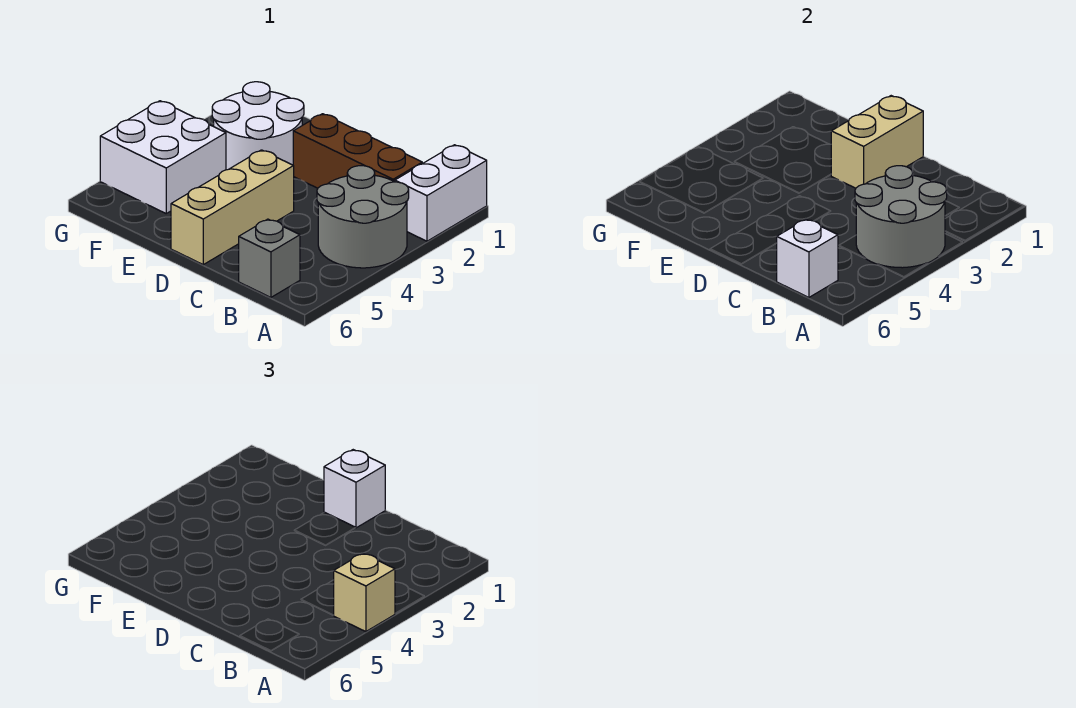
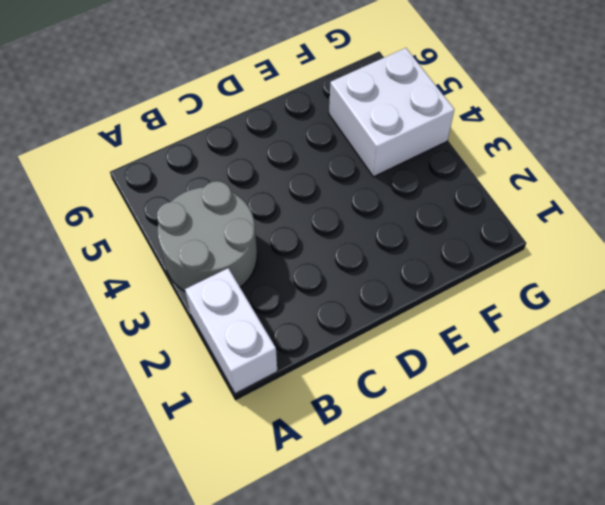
none -> brown brick B2:D2 level 1
none -> grey brick B6 level 1
none -> tan brick D4:D6 level 1

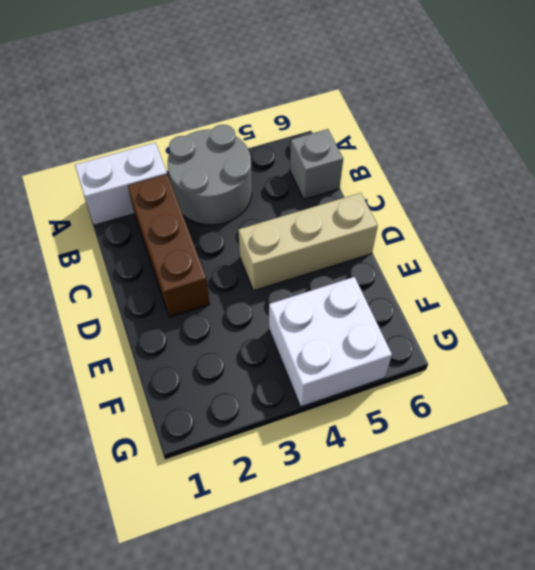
none -> white round brick E2:F3 level 1
none -> grey round brick A3:B4 level 2
none -> white brick B6 level 2

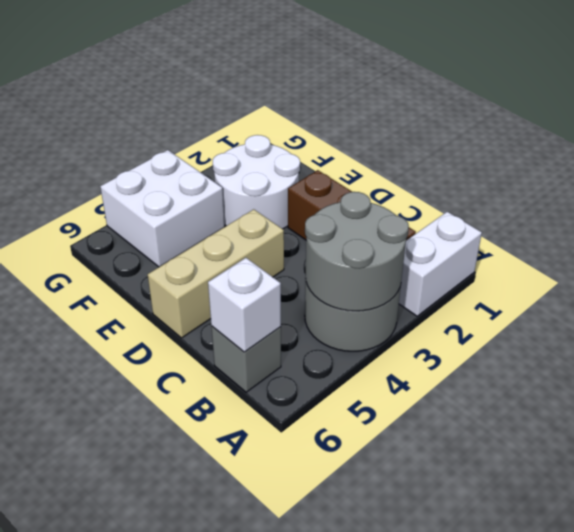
none -> tan brick D1:D2 level 2
none -> tan brick A4 level 3
none -> white brick D1 level 3

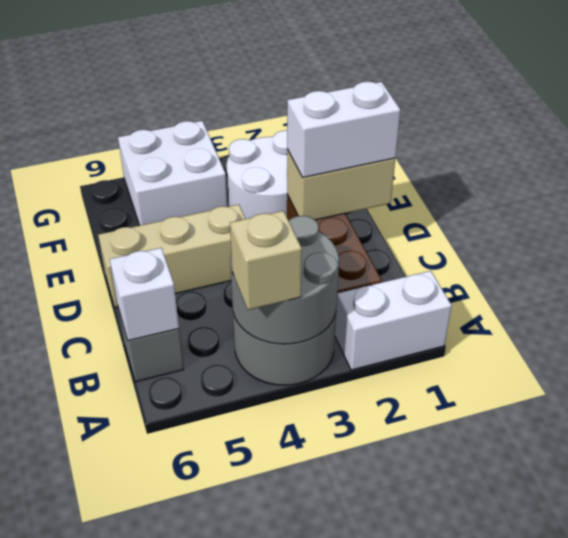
white brick D1:D2 level 3 -> white brick D1 level 3

